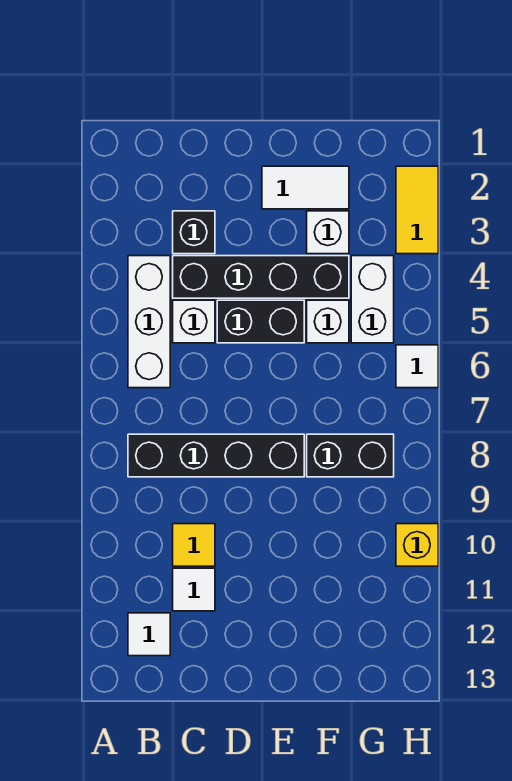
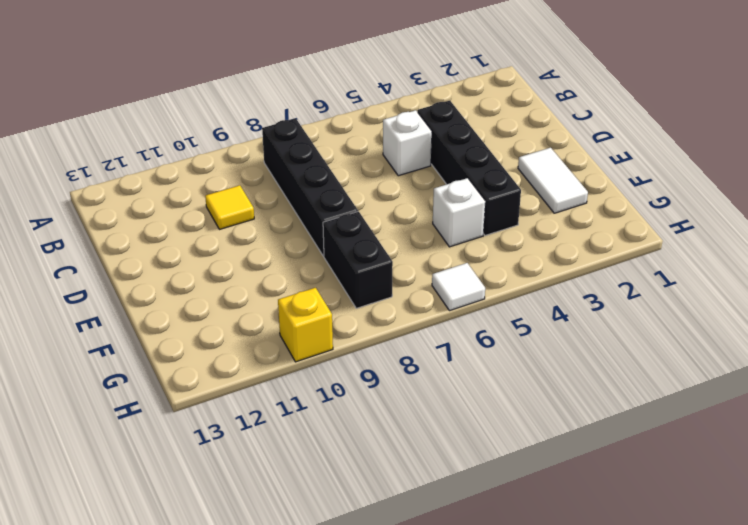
none -> white brick B4:B6 level 1
none -> white tile B12 level 1
none -> black brick C3 level 1

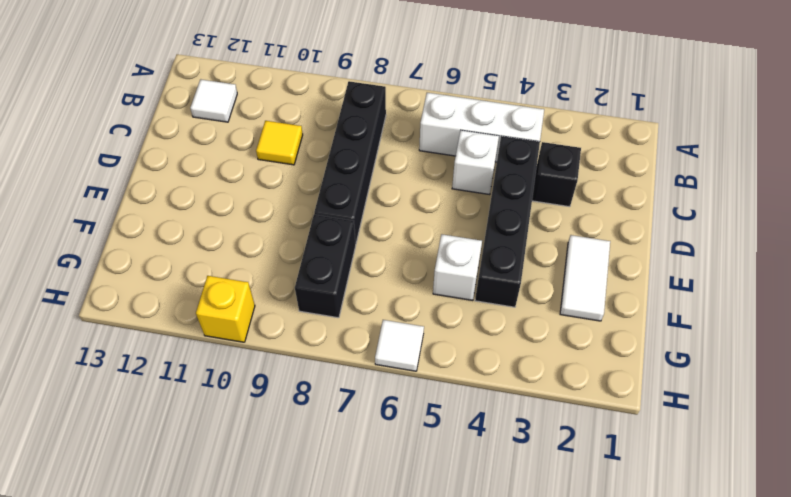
none -> white tile C11 level 1
none -> black brick D5:E5 level 1
none -> white brick F3 level 1

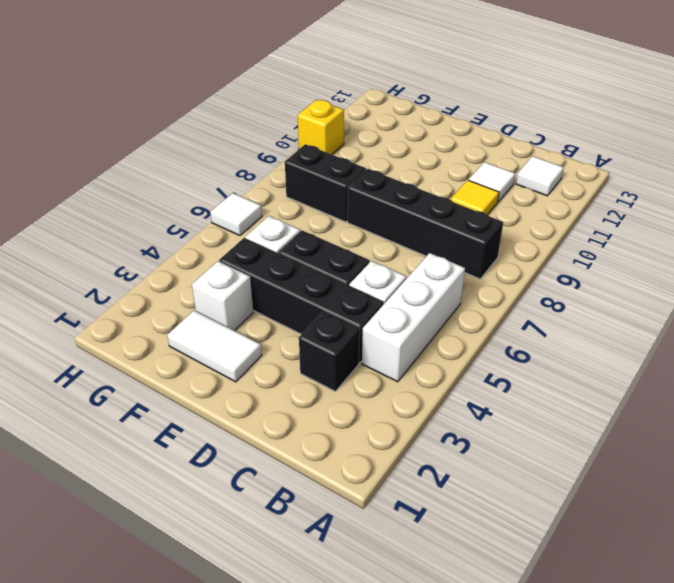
none -> white brick G4:G5 level 1
none -> yellow tile H2:H3 level 1

